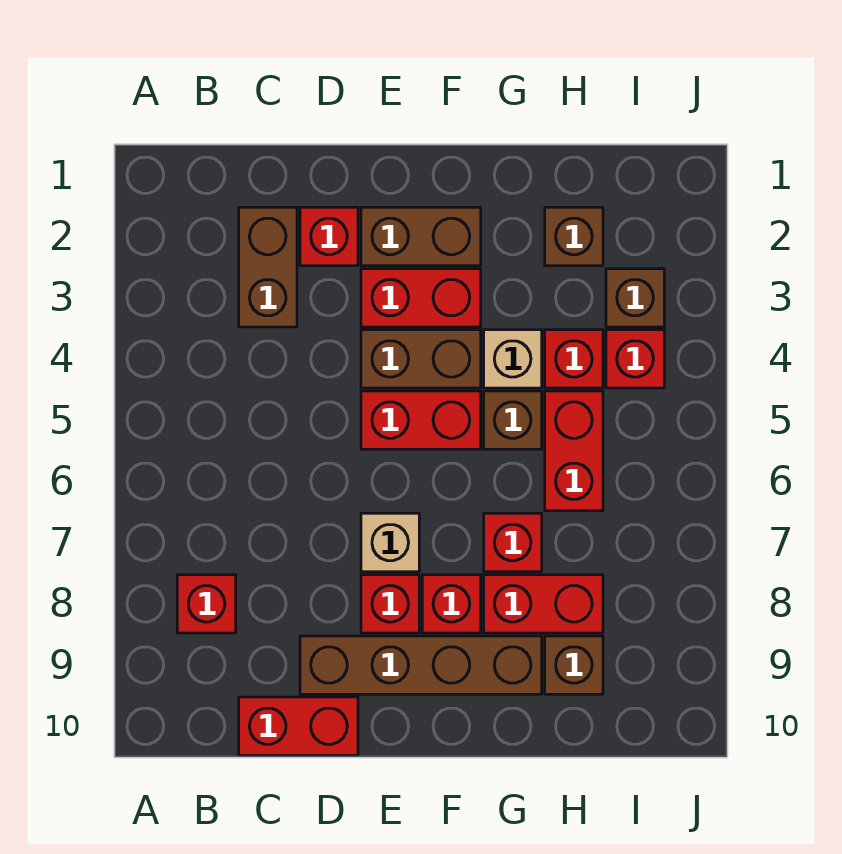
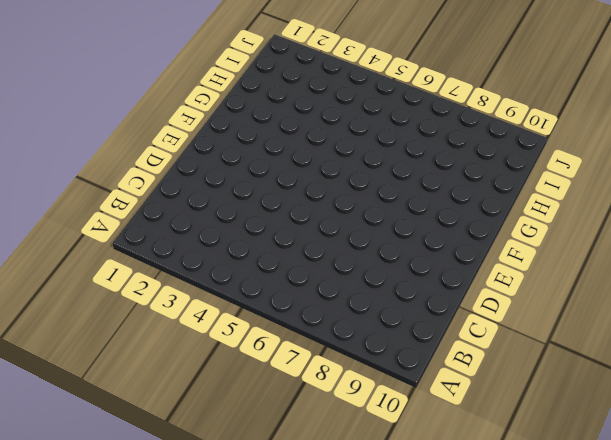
none -> red brick B8 level 1
none -> brown brick C2:C3 level 1
none -> red brick C10:D10 level 1

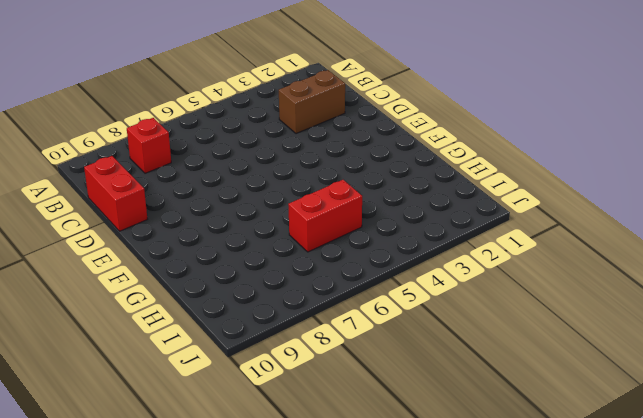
none -> red brick D2 level 1
none -> brown brick D9:G9 level 1
none -> brown brick E2:F2 level 1

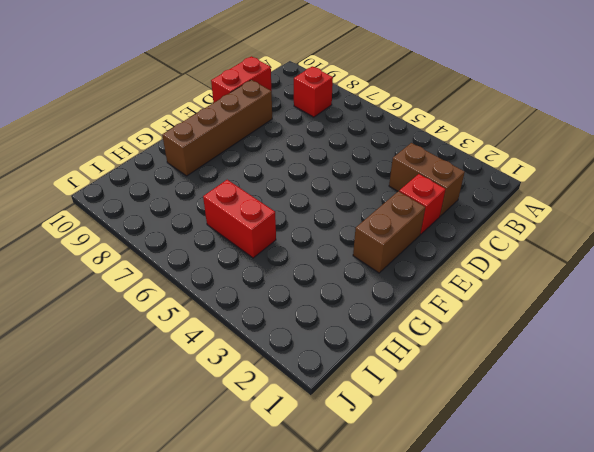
none -> red brick E3:F3 level 1
none -> brown brick E4:F4 level 1
none -> red brick E5:F5 level 1

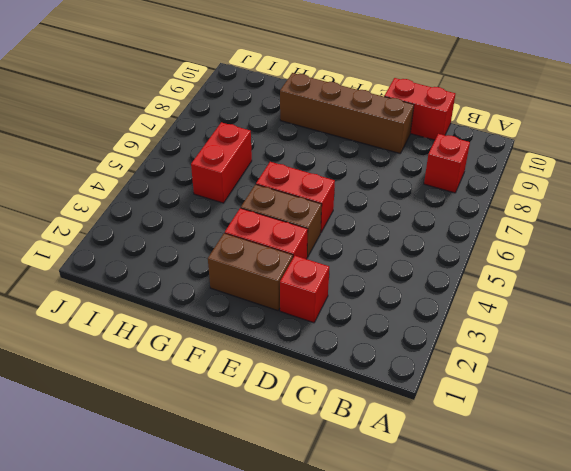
none -> brown brick C2:C3 level 1
none -> tan brick E7 level 1
none -> red brick E8 level 1

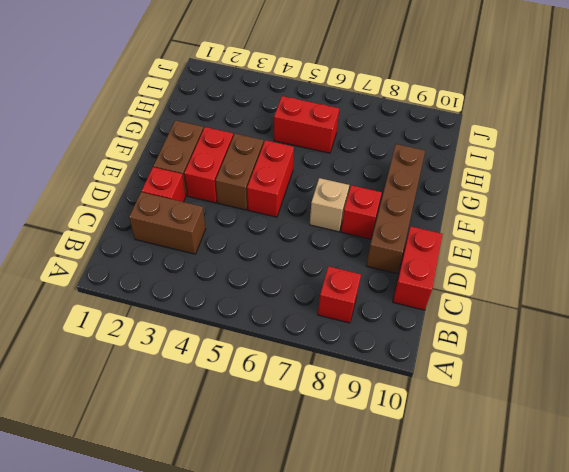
none -> red brick F8 level 1
none -> tan brick G4 level 1
none -> brown brick G5 level 1

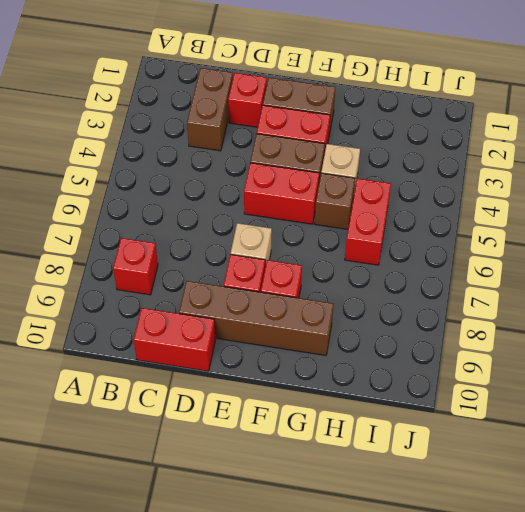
none -> red brick G7 level 1
none -> red brick G8:H8 level 1
none -> brown brick H2 level 1

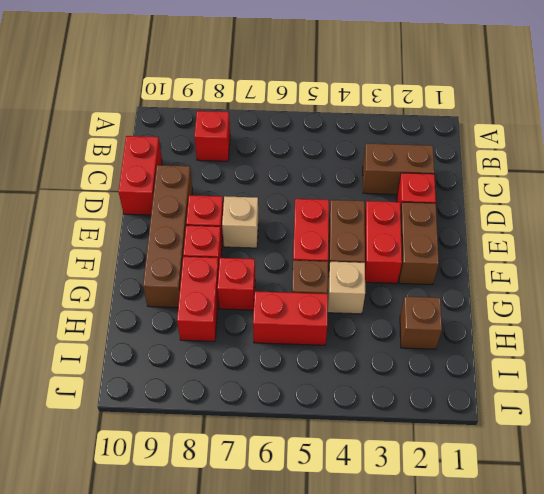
none -> red brick H4 level 1
none -> brown brick H9 level 1
none -> brown brick I3 level 1

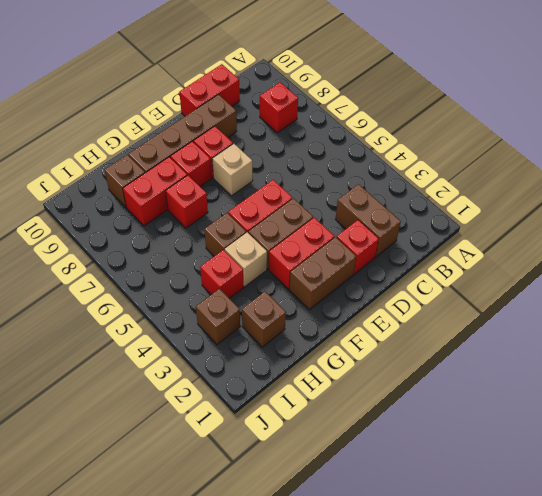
none -> red brick H5:H6 level 1
none -> red brick I4 level 1

